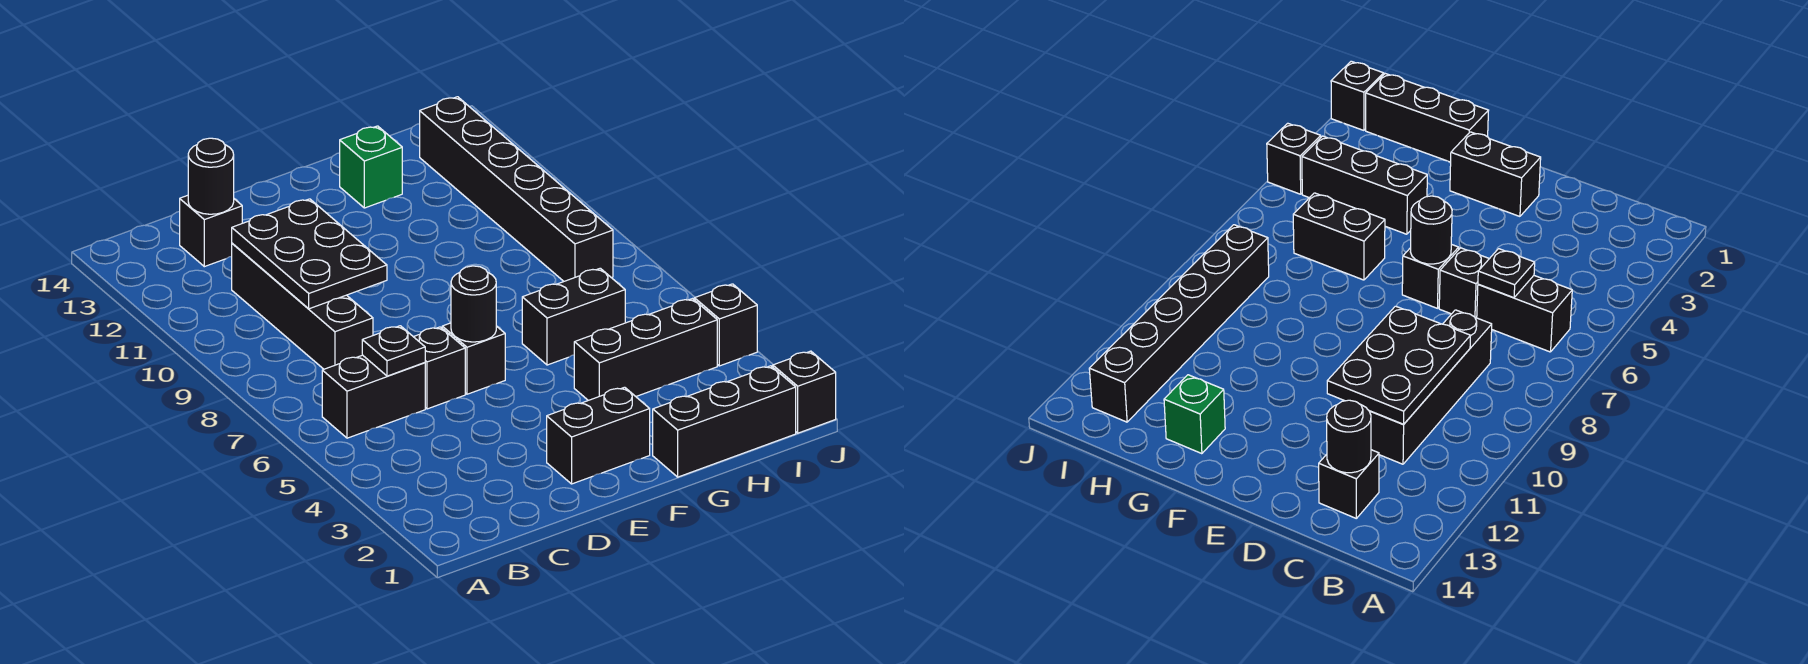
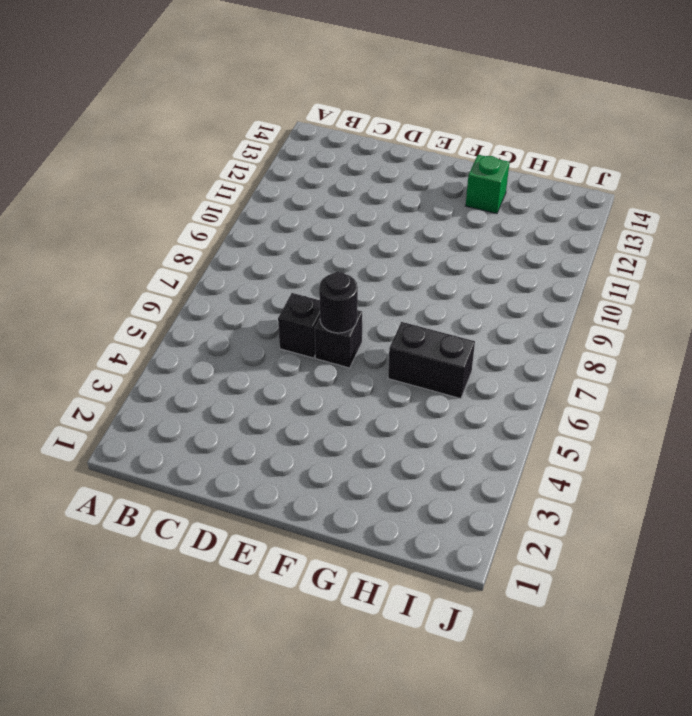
none -> black brick B6:C6 level 1
none -> black brick C8:C11 level 1
none -> black brick C13 level 1

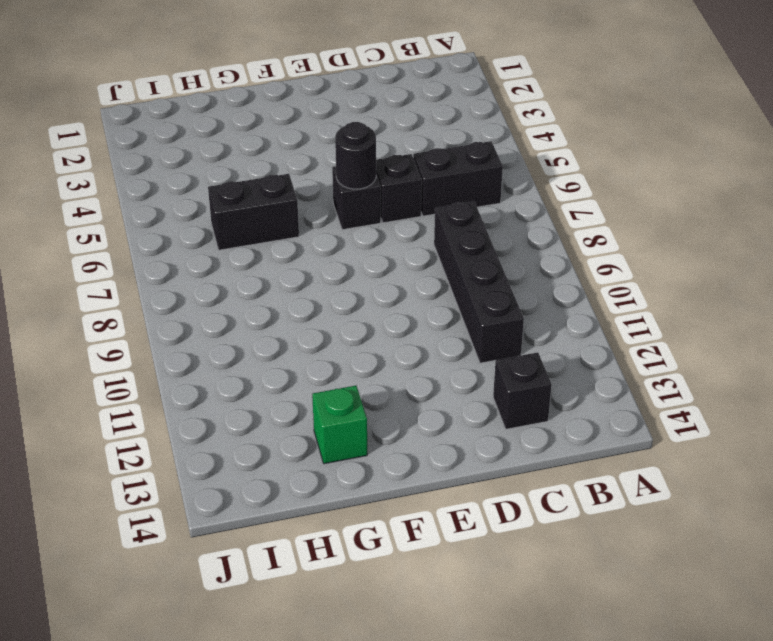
none -> black brick E2:F2 level 1
none -> black brick G1:I1 level 1
none -> black brick G4:I4 level 1

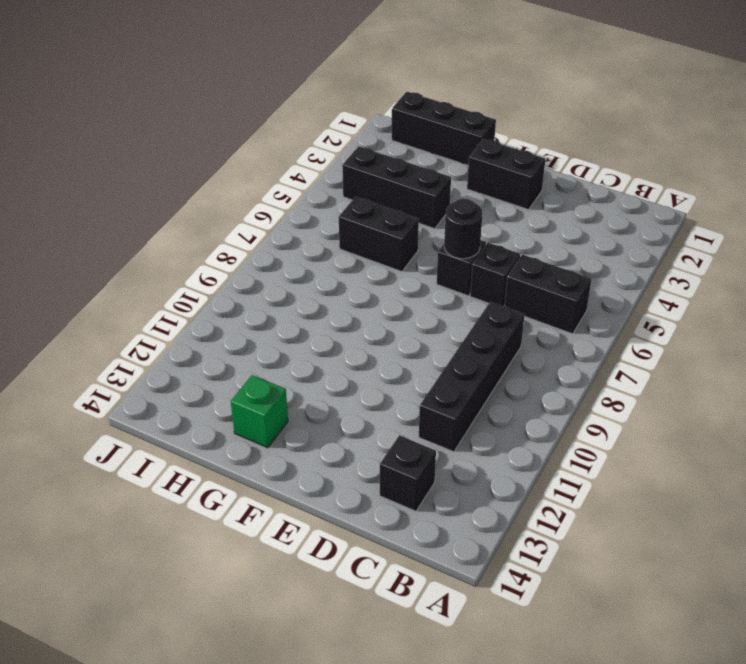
none -> black brick I8:I13 level 1
none -> black brick J1 level 1
none -> black brick J4 level 1

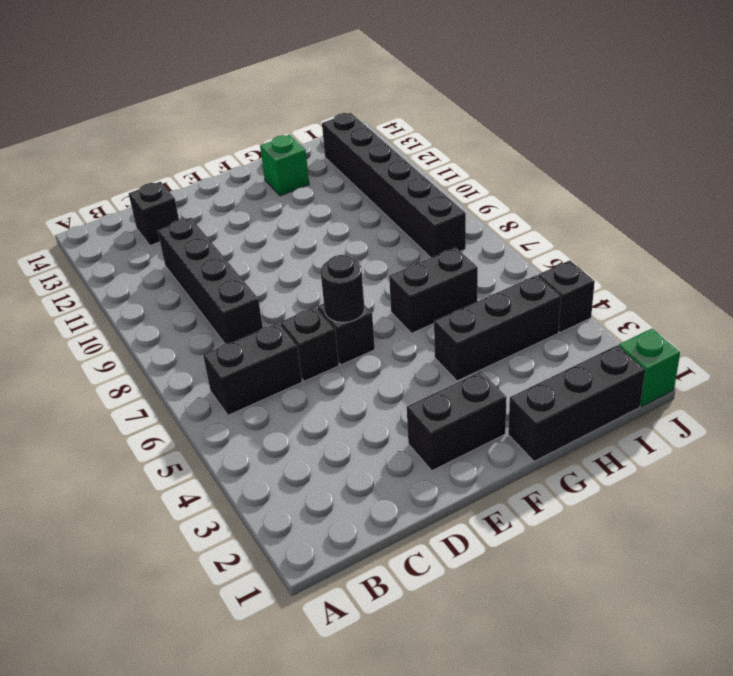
green brick J1 level 1 -> black brick J1 level 1
none -> black plate C6 level 2
none -> black plate C9:D11 level 2
none -> black round brick C13 level 2

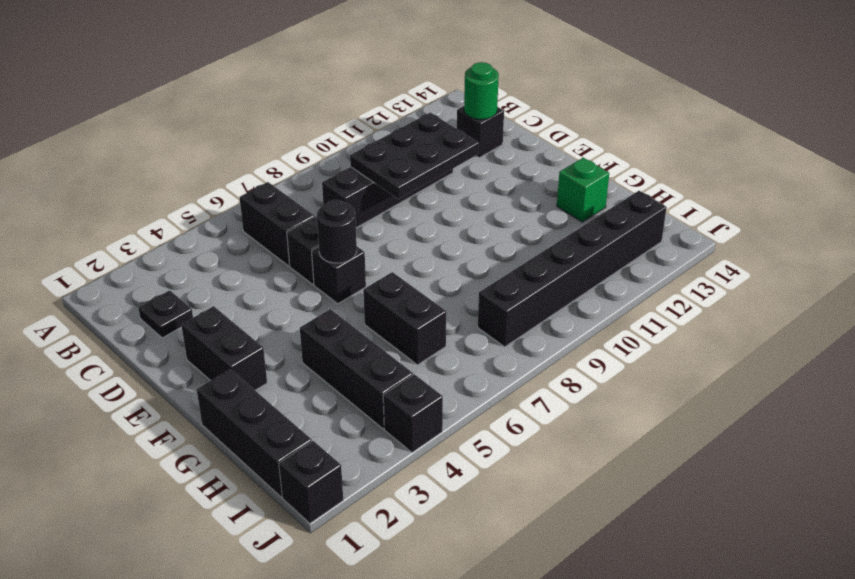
black plate C2 level 1 -> black plate C6 level 2
green round brick C13 level 2 -> black round brick C13 level 2

